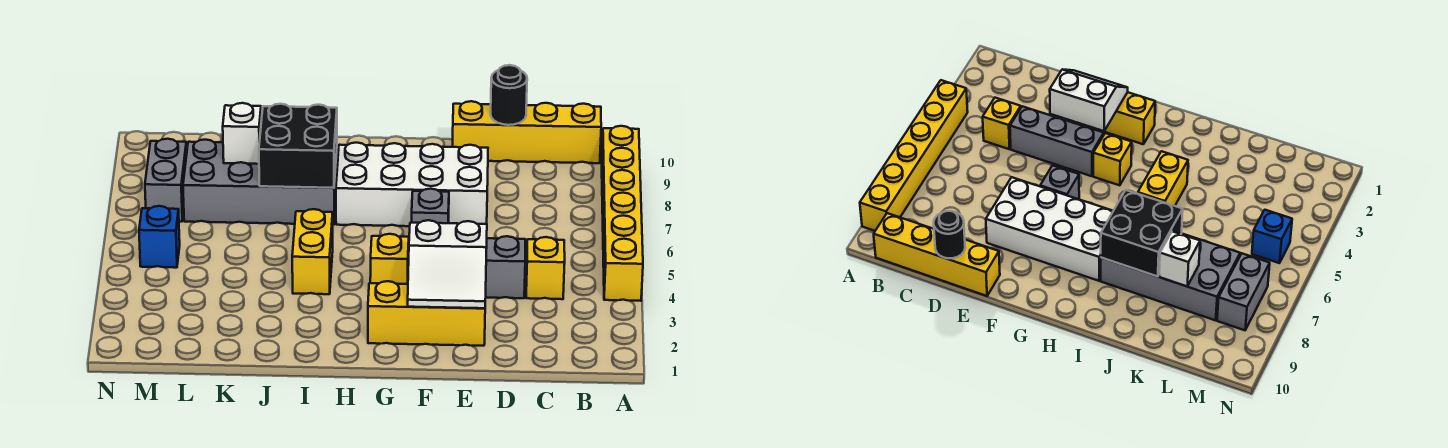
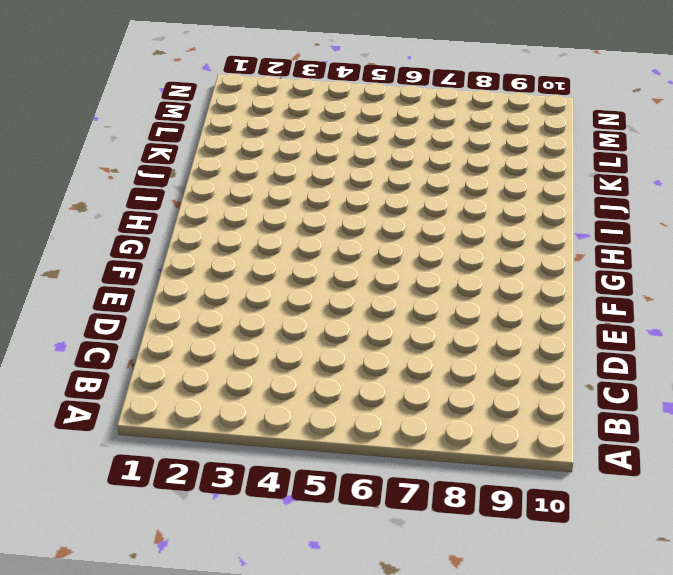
none -> yellow brick A4:A9 level 1
none -> yellow brick B10:E10 level 1
none -> yellow brick C4 level 1

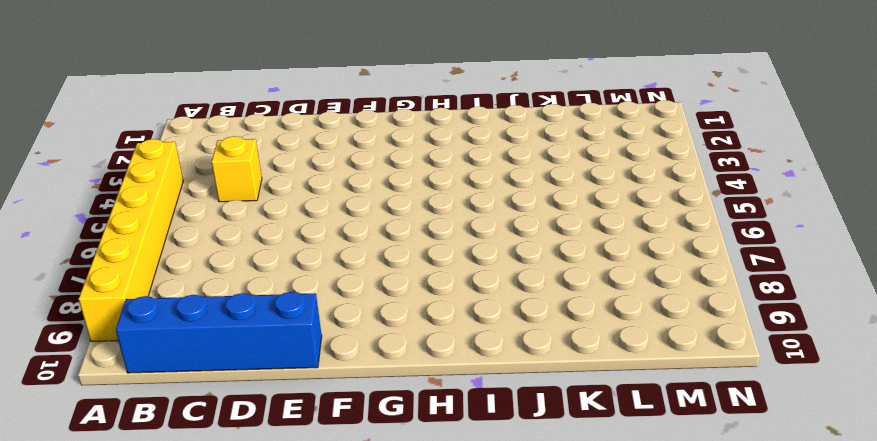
blue brick B10:E10 level 1 -> yellow brick B10:E10 level 1
none -> grey brick D4:F4 level 1
none -> yellow brick E2:G2 level 1
none -> white brick E7:H8 level 1

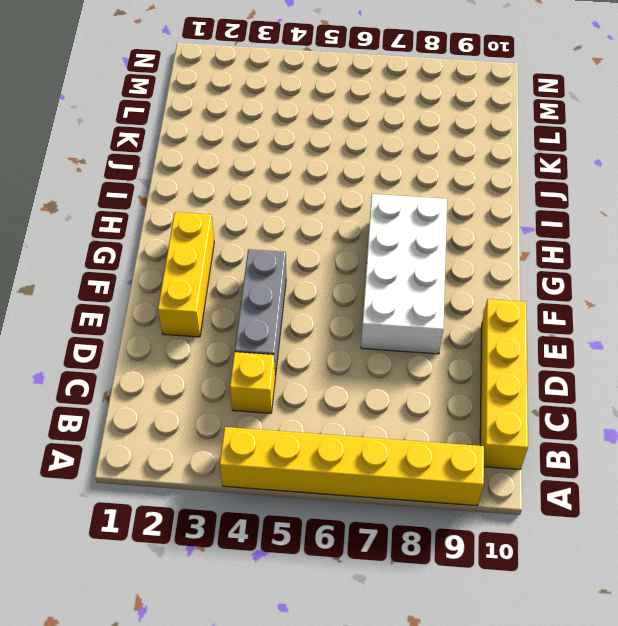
none -> grey brick F6 level 1
none -> yellow brick G4 level 1
none -> yellow brick I4:I5 level 1

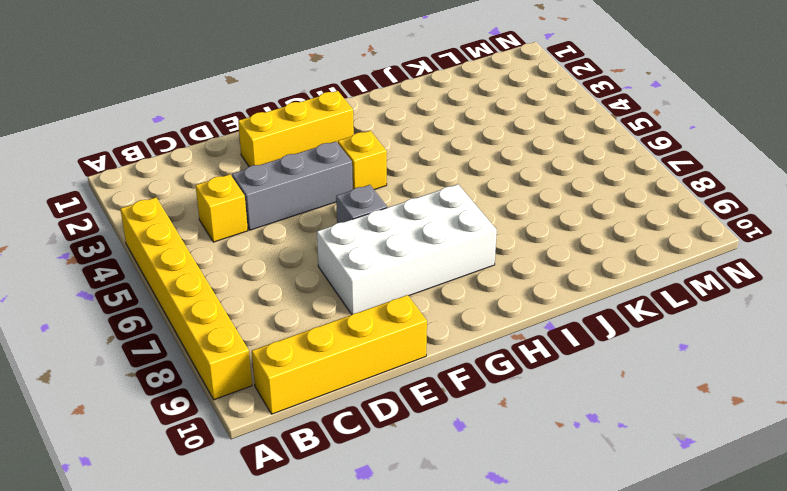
none -> yellow brick I4:I5 level 1
none -> grey brick I7:L8 level 1
none -> blue brick M5 level 1

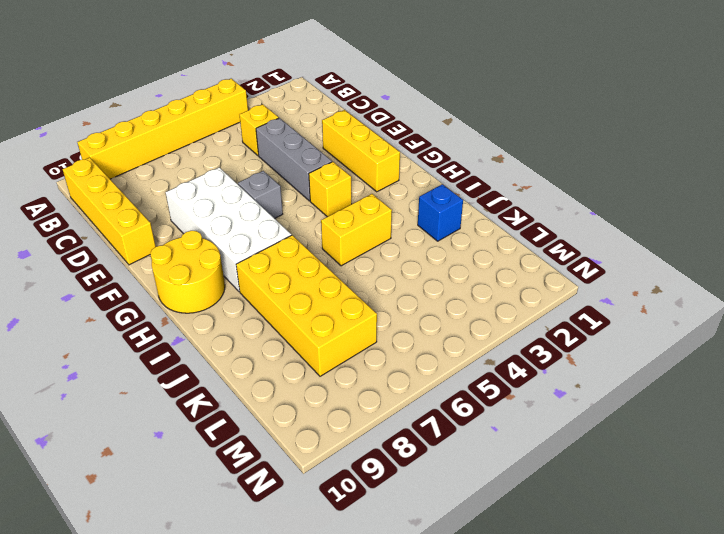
yellow round brick G9:H10 level 1 -> none
yellow brick I7:L8 level 1 -> grey brick I7:L8 level 1
blue brick J2 level 1 -> blue brick M5 level 1
none -> grey brick M7:M8 level 1
none -> black round brick D10 level 2
none -> white slope E2:F3 level 2 top 3

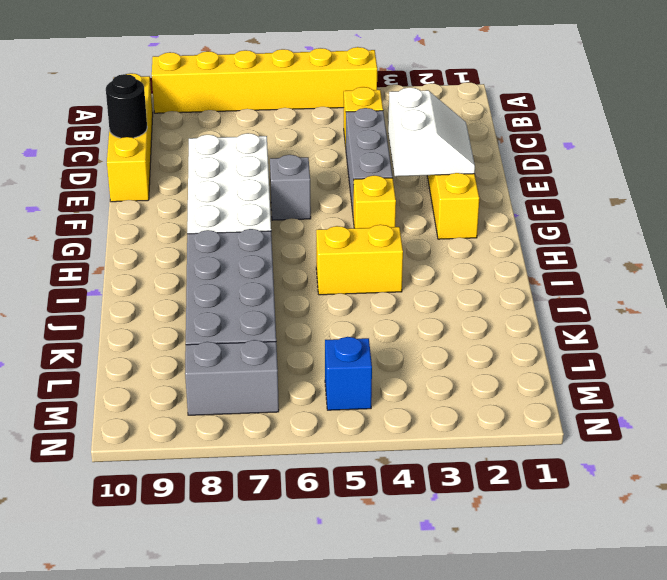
none -> black brick I7:J8 level 2
none -> white brick K8 level 2

